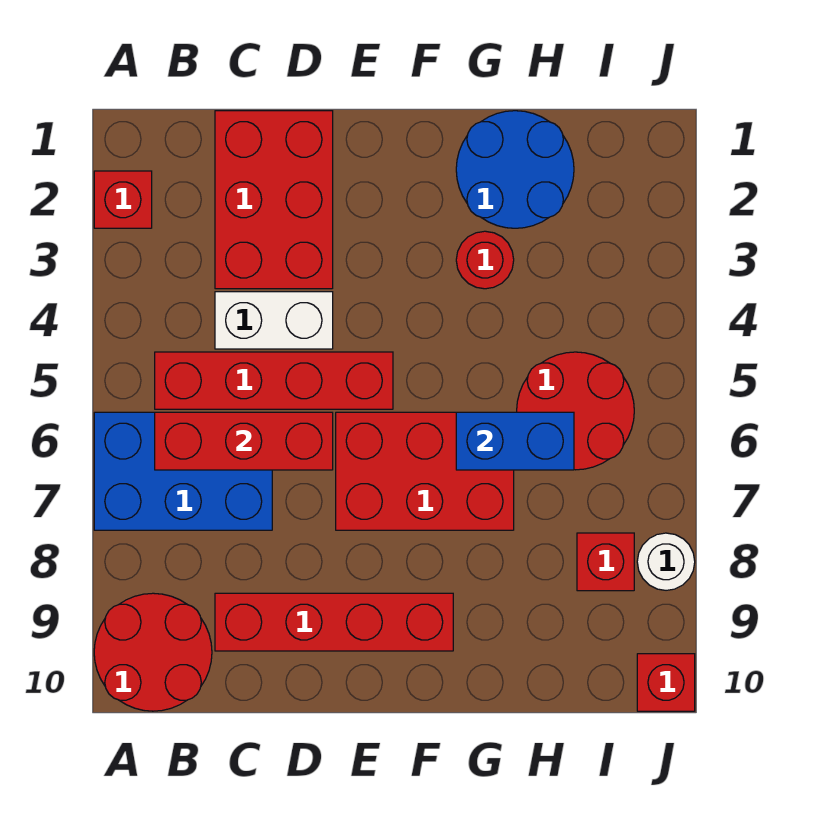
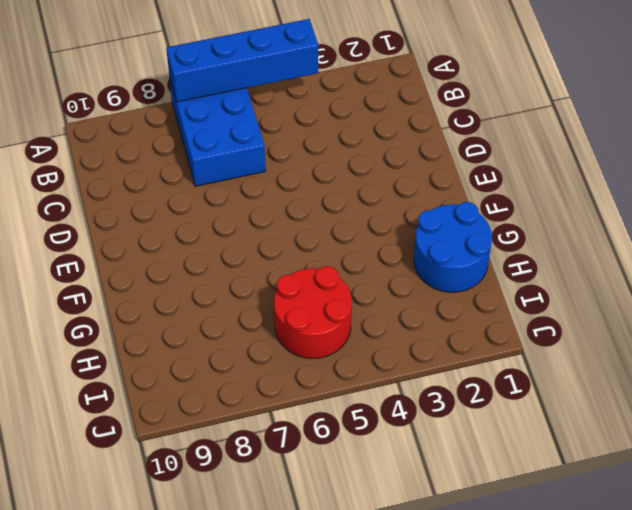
blue brick A4:A7 level 2 -> none
none -> red brick A2 level 1
none -> red round brick A9:B10 level 1
none -> red brick B5:E5 level 1

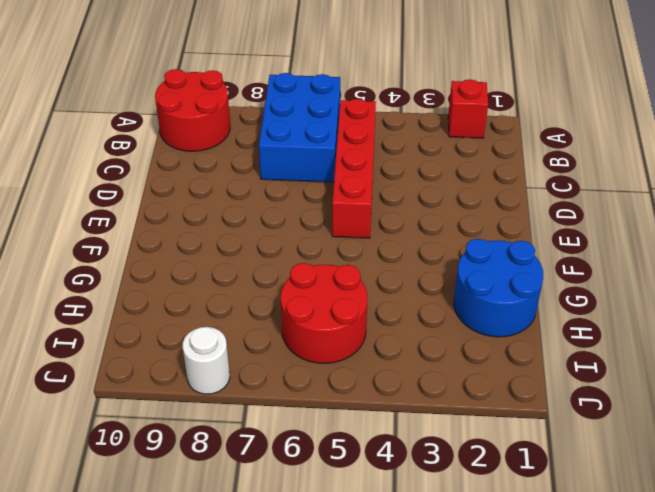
none -> red brick C1:D3 level 1
none -> white brick C4:D4 level 1
none -> red brick C9:F9 level 1

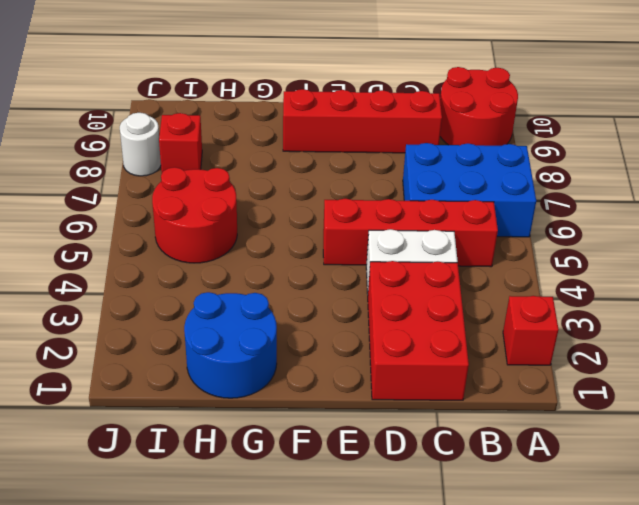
none -> red brick E6:G7 level 1
none -> red round brick G3 level 1
none -> red brick J10 level 1

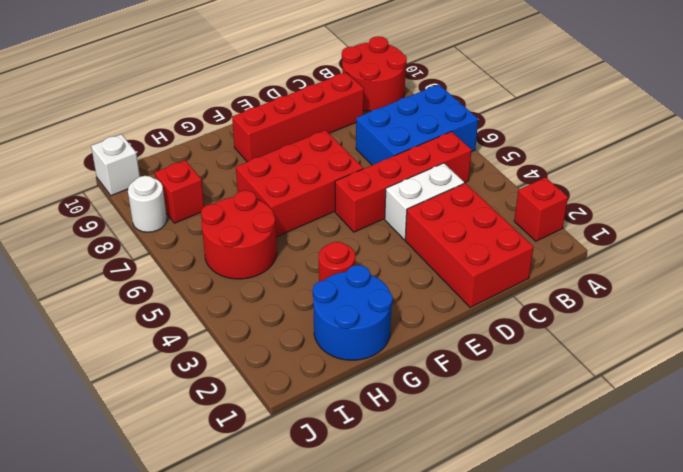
white brick J10 level 1 -> red brick J10 level 1
none -> red brick B6:D6 level 2
none -> blue brick G6:H6 level 2

